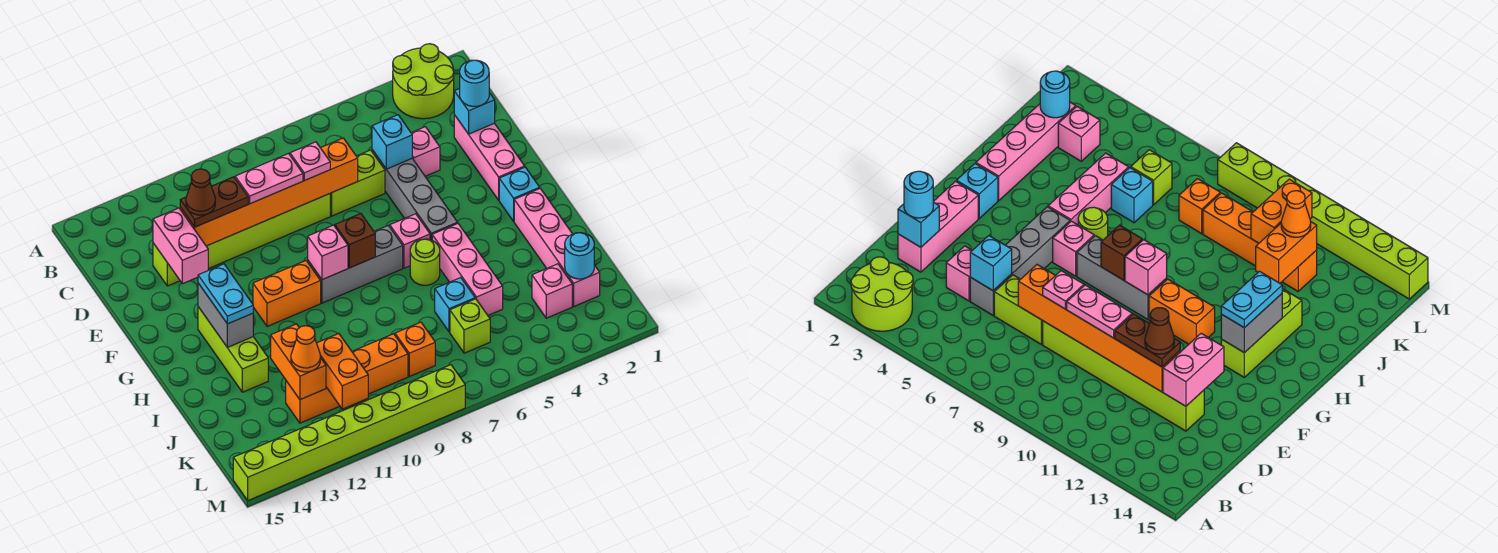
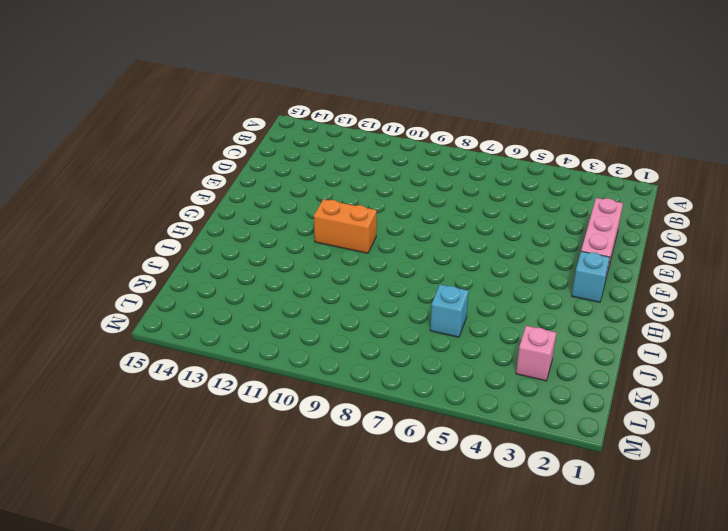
none -> lime round brick A2:B3 level 1
none -> pink brick D4 level 1
none -> grey brick D5:G5 level 1
none -> lime brick D6:D7 level 1

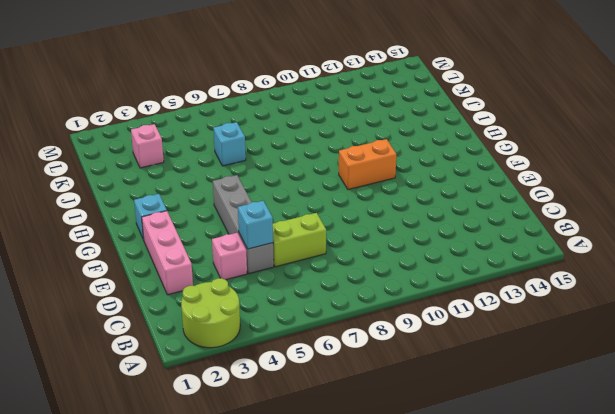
none -> lime brick D8:D13 level 1
none -> pink brick G6 level 1
none -> grey brick G7:G9 level 1
none -> lime brick G13:I13 level 1

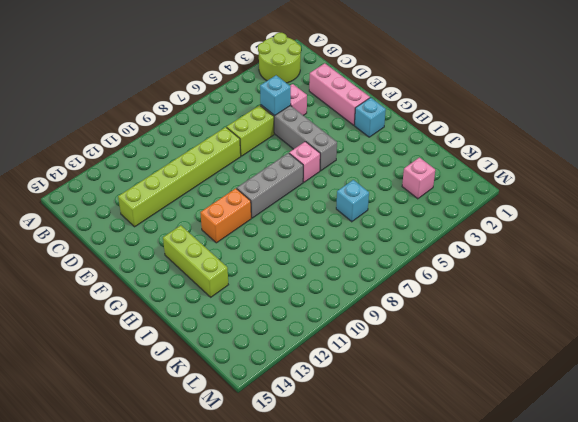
none -> pink brick H2:K2 level 1
none -> pink brick H5:J5 level 1
none -> lime round brick H6 level 1
none -> lime brick K6 level 1

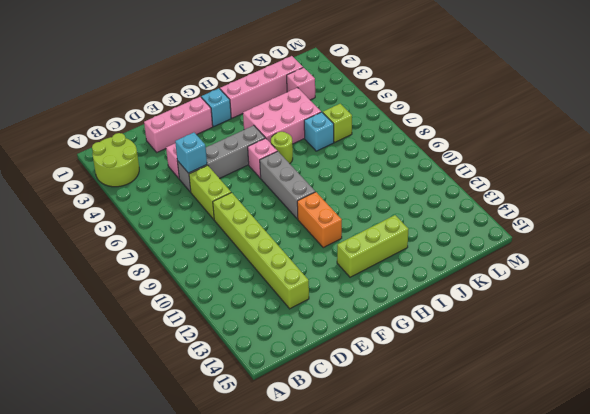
pink brick H4:J5 level 1 -> pink brick H5:J5 level 1
none -> orange brick K8 level 1
none -> orange brick K9:K12 level 1
none -> lime brick M8:M15 level 1
none -> cyan brick D2 level 2

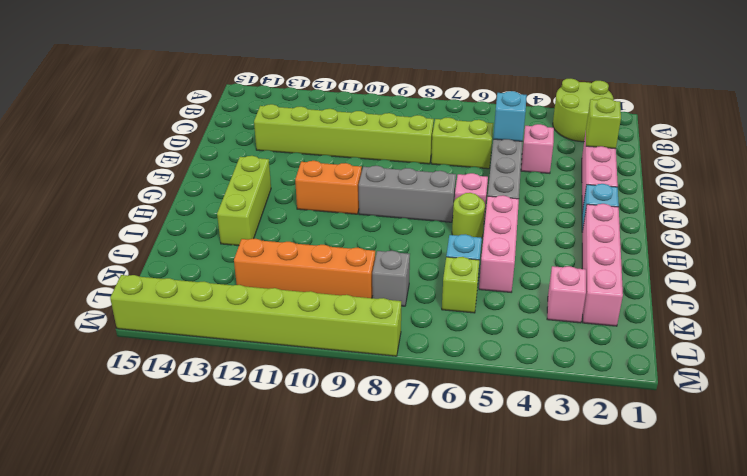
lime brick D2 level 2 -> cyan brick D2 level 2
grey brick K8 level 1 -> orange brick K8 level 1
none -> orange brick D7:D12 level 2
none -> pink brick D13:E13 level 2
none -> brown brick G8 level 2
none -> pink brick G9 level 2

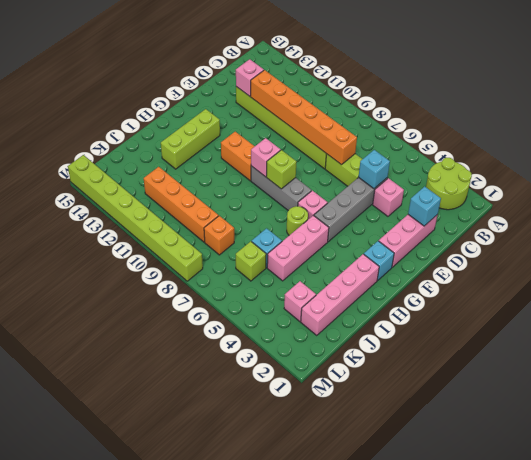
pink brick D13 level 2 -> pink brick D13:E13 level 2
lime brick G8 level 2 -> brown brick G8 level 2
none -> grey brick G13:H13 level 2
none -> orange brick J12:K12 level 2
none -> cyan round brick K2 level 2
none -> orange brick K11:L11 level 2

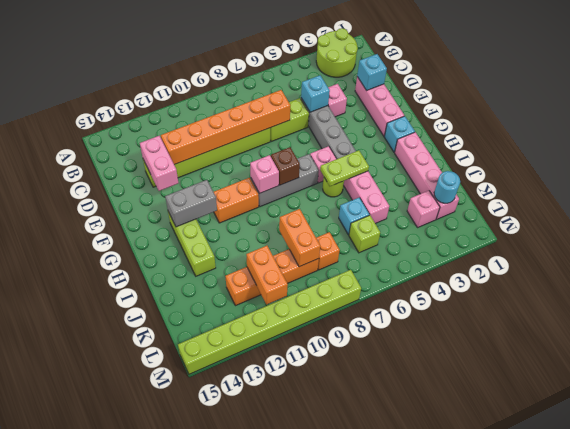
grey brick G12:G13 level 2 -> grey brick G13:H13 level 2
lime plate H5:H6 level 2 -> none
orange brick J9:K9 level 2 -> orange brick J12:K12 level 2
none -> cyan round brick D2 level 3
none -> pink plate D8 level 3
none -> pink plate D9:D10 level 3
none -> brown plate D11:D12 level 3

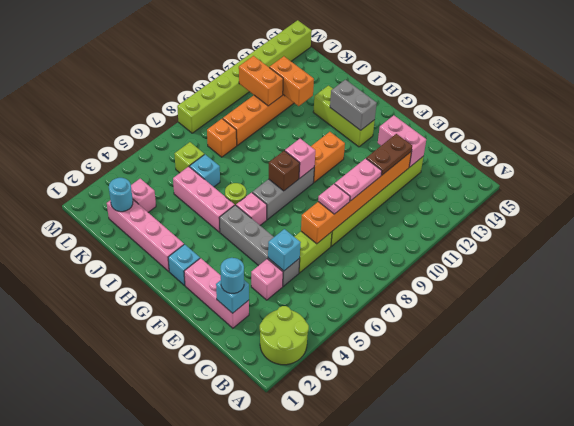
none -> cyan plate G13:H13 level 3
none -> orange cone K12 level 3
none -> brown cone D12 level 4

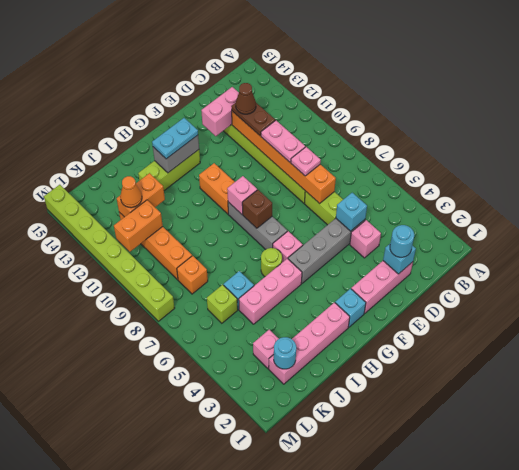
none -> lime round brick A2:B3 level 1

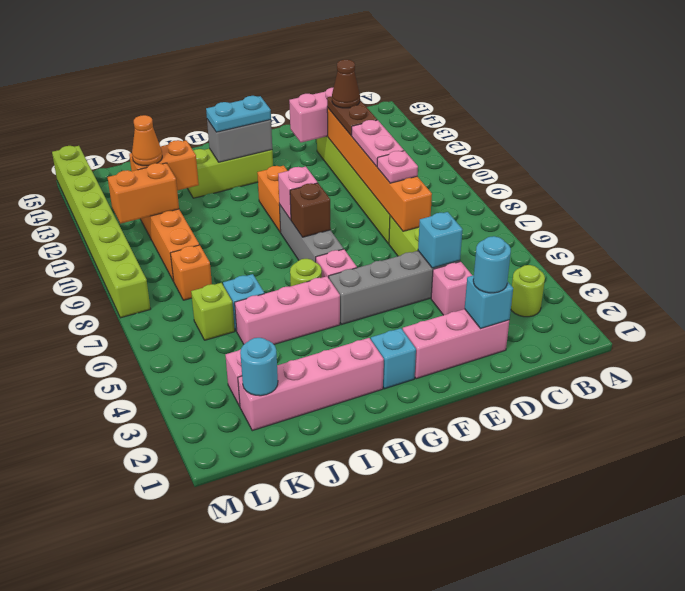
lime round brick B3 level 1 -> lime round brick A2:B3 level 1

